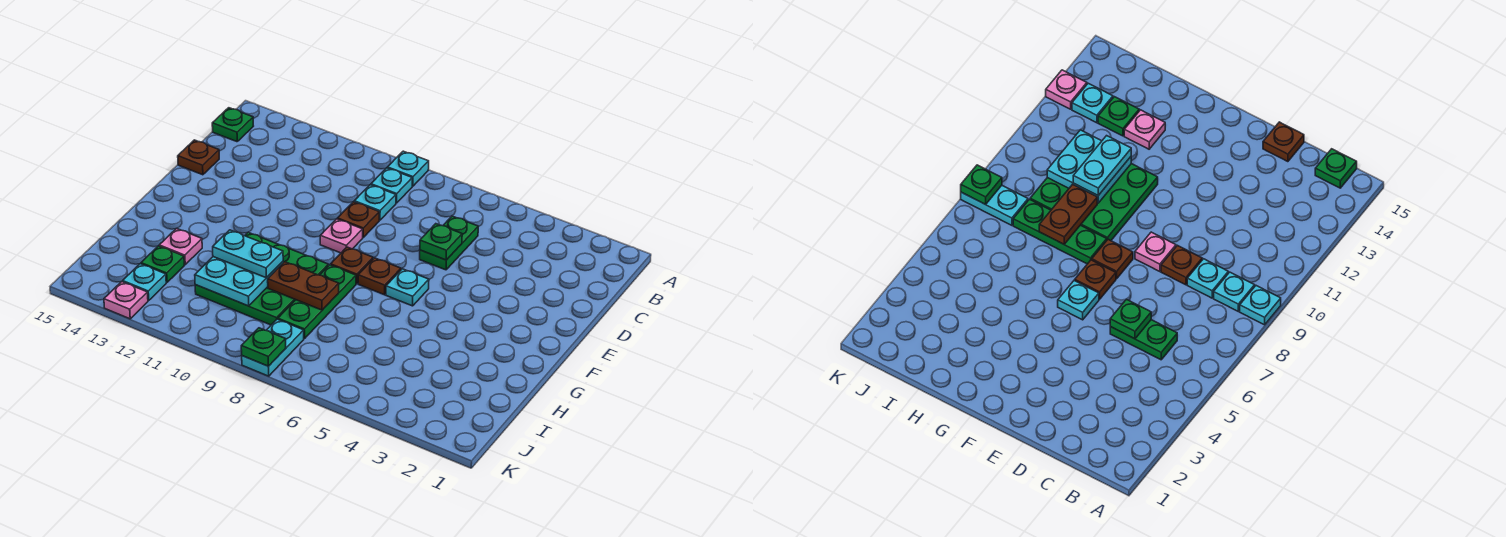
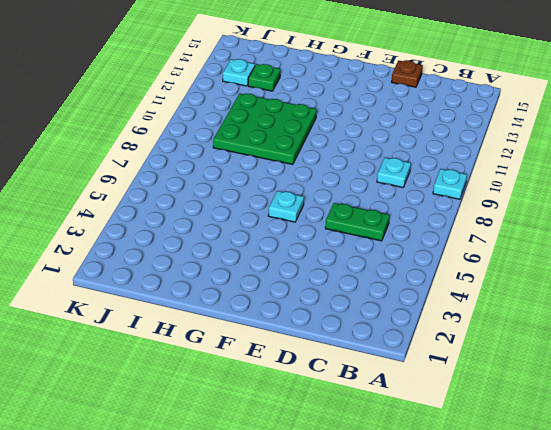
none -> cyan plate B9 level 1
none -> green plate B15 level 1
none -> brown plate D9 level 1

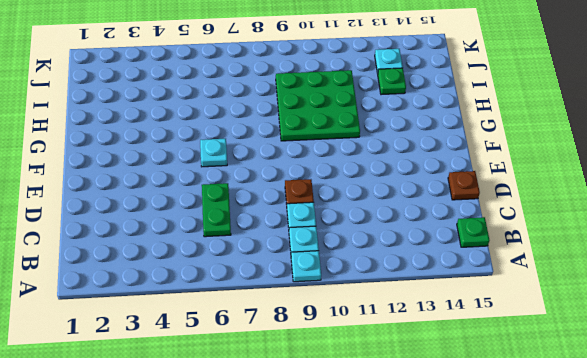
none -> pink plate E9 level 1
none -> brown plate F7 level 1
none -> brown plate F8 level 1

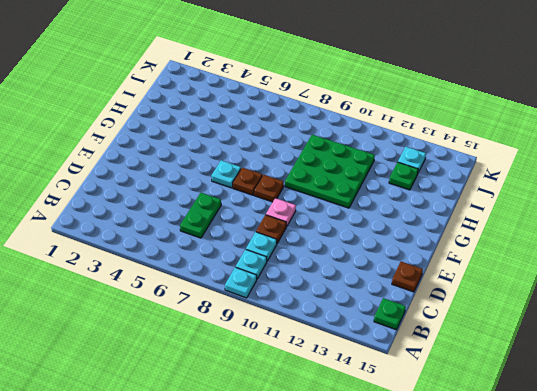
none -> green plate G8:I8 level 1
none -> pink plate H13 level 1
none -> cyan plate J8:K8 level 1

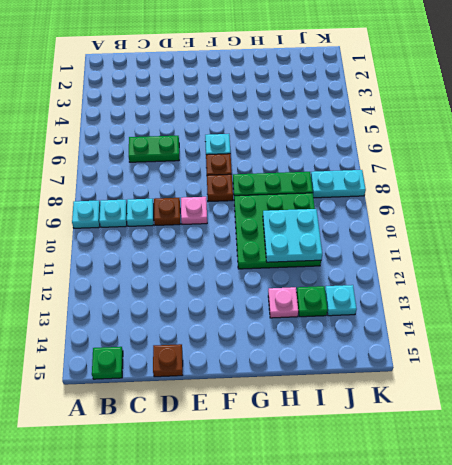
none -> pink plate K13 level 1
none -> green plate D6 level 2
none -> brown plate H8:H9 level 2

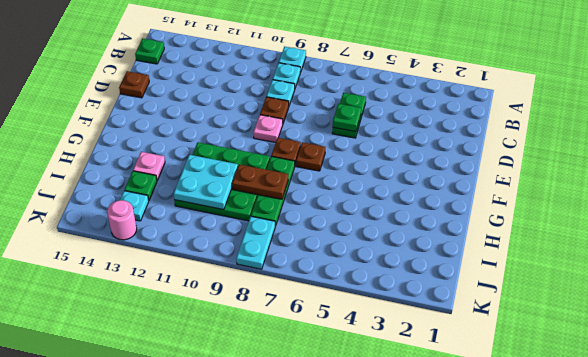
pink round brick K13 level 1 -> pink plate K13 level 1
none -> cyan plate F6 level 1
none -> green plate K8 level 2
none -> cyan plate H10:H11 level 3

